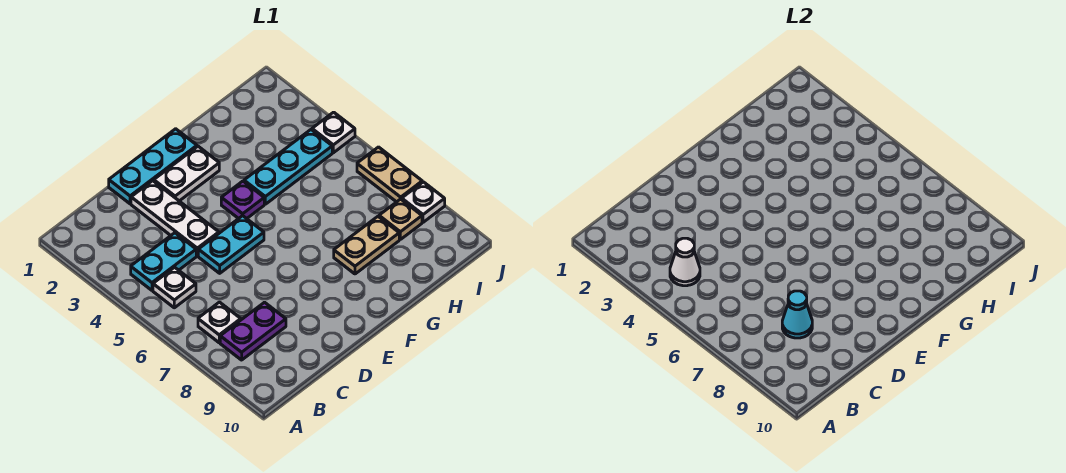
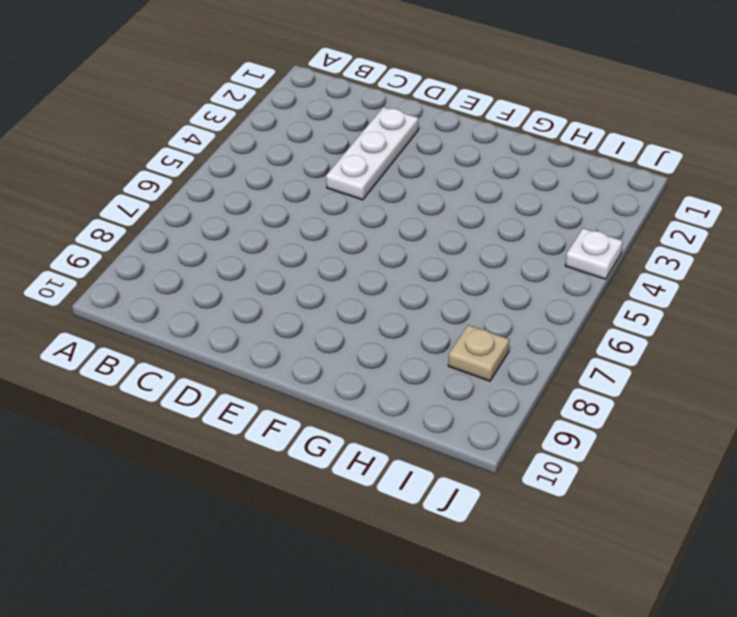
none -> cyan plate B4:C4 level 1
none -> white plate B5 level 1
none -> white plate B7 level 1

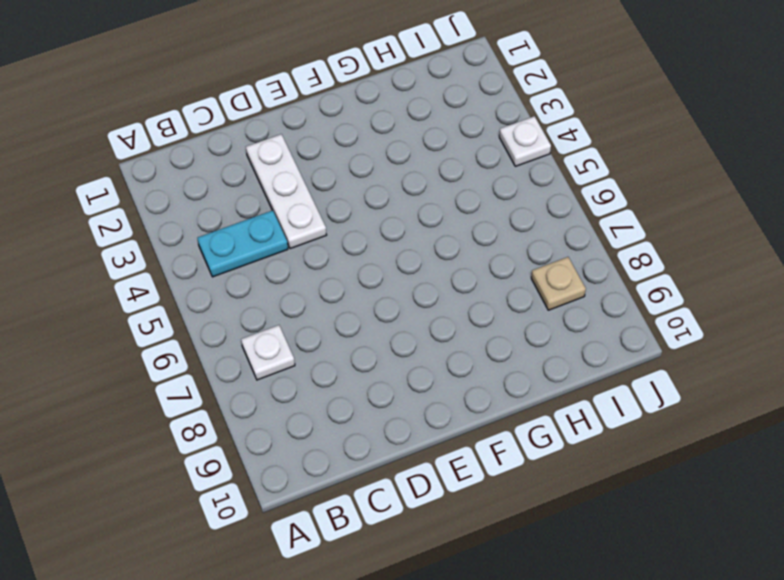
none -> white plate B5 level 1
none -> purple plate B8:C8 level 1
none -> cyan plate D1:F1 level 1

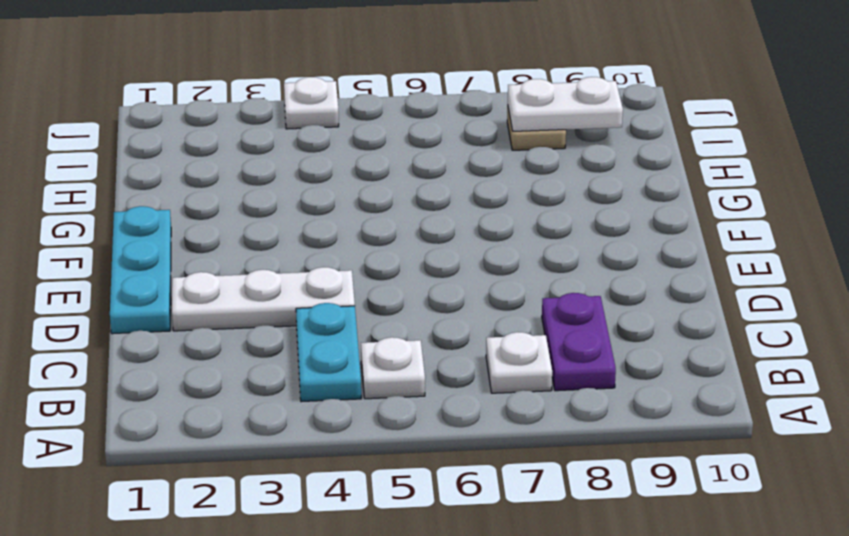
white plate I8:I9 level 2 -> white plate E2:F2 level 1
none -> cyan plate D5:E5 level 1
none -> purple plate F4 level 1
none -> cyan plate G4:I4 level 1

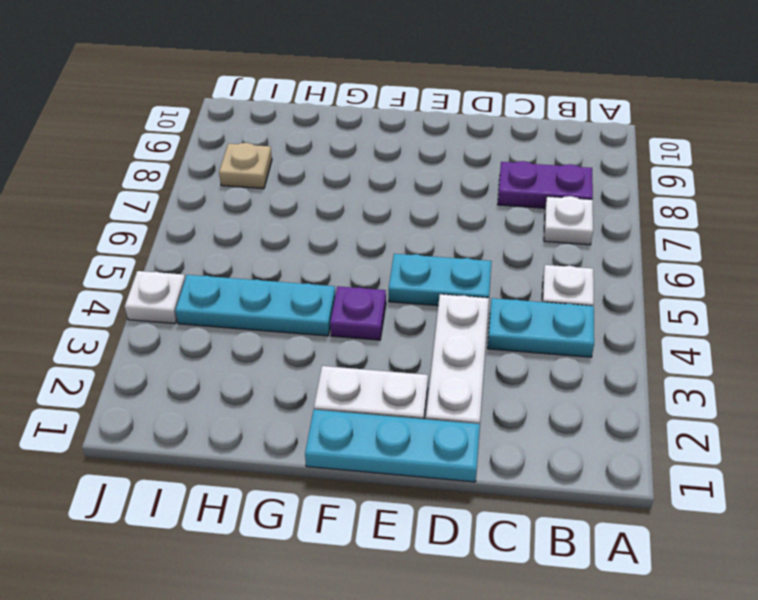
none -> tan plate G8:H8 level 1
none -> tan plate J6:J7 level 1
none -> white plate J8 level 1

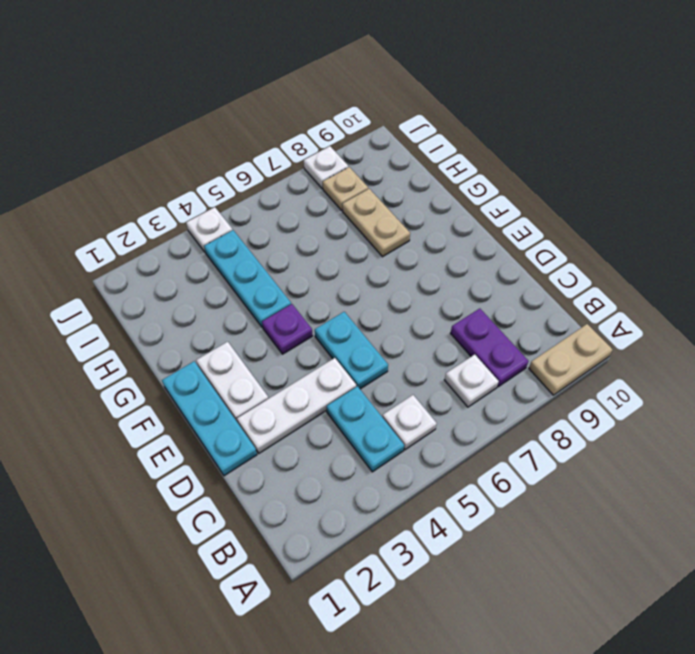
tan plate A9:A10 level 1 -> tan plate J6:J7 level 1
none -> white cone B4 level 2
none -> cyan cone C8 level 2

